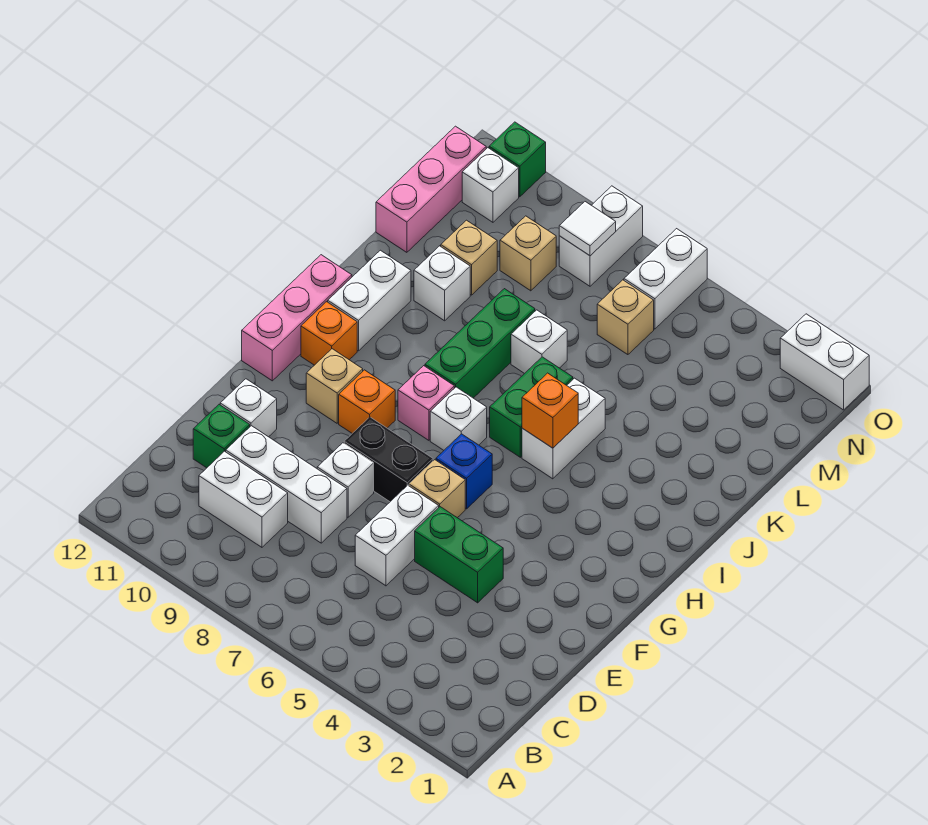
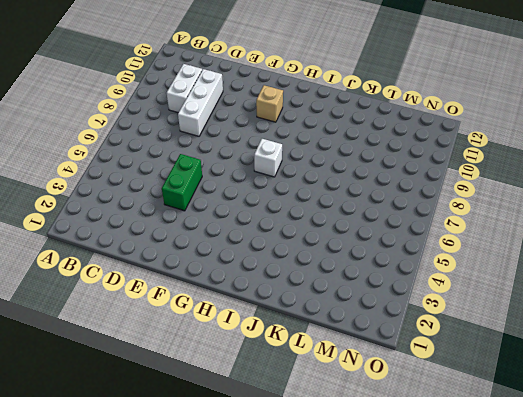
none -> white brick D6:E6 level 1
none -> green brick D11 level 1
none -> white brick E8 level 1
none -> white brick E11 level 1

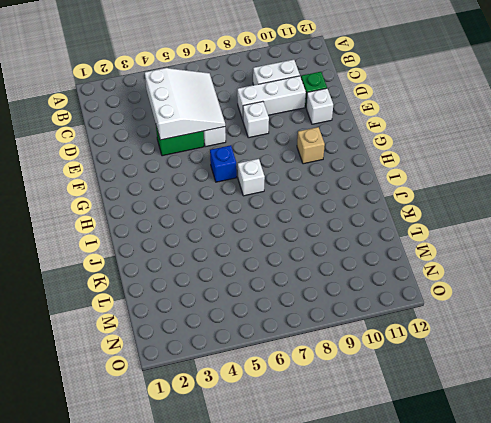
white slope C4:E6 level 2 top 4 -> none
none -> tan brick F6 level 1
none -> black brick F7:F8 level 1
none -> orange brick G9 level 1
none -> pink brick G12:I12 level 1

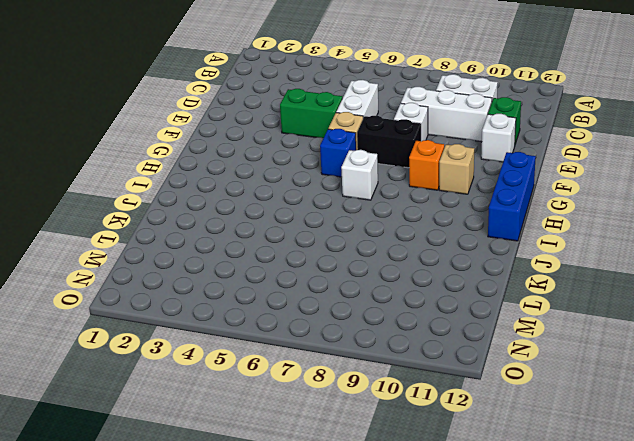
blue brick G12:I12 level 1 -> pink brick G12:I12 level 1
none -> pink brick H8 level 1
none -> orange brick H11 level 1
none -> white brick I5:J5 level 1
none -> green brick I6:J6 level 1

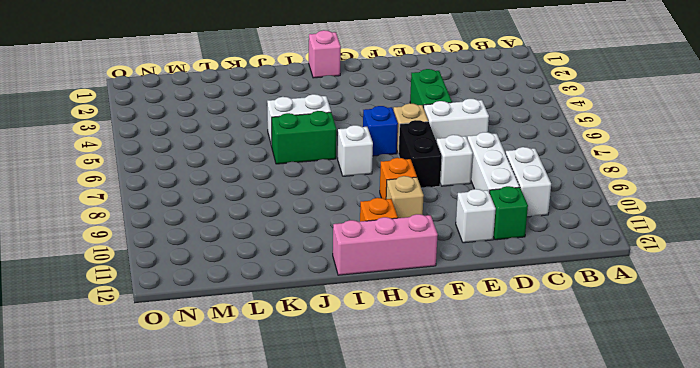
pink brick H1 level 1 -> pink brick H8 level 1
none -> green brick I8:K8 level 1
none -> white brick I11:J11 level 1
none -> white brick K7 level 1
none -> white brick K10 level 1

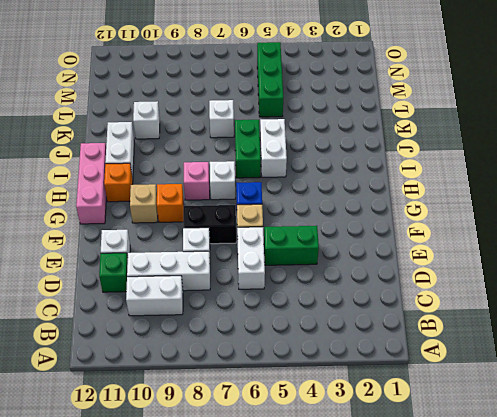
green brick L5:N5 level 1 -> green brick I8:K8 level 1
none -> tan brick L10 level 1
none -> pink brick L12:N12 level 1
none -> tan brick M6 level 1
none -> tan brick M9 level 1

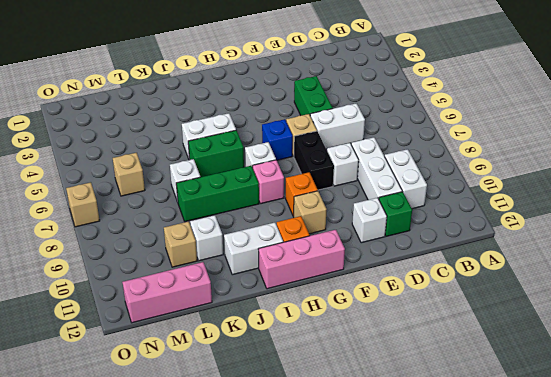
tan brick O7 level 1 -> tan brick M9 level 1
none -> white brick N6:O6 level 1
none -> white brick N8:O8 level 1
none -> white brick N11 level 1
none -> white brick O1:O2 level 1

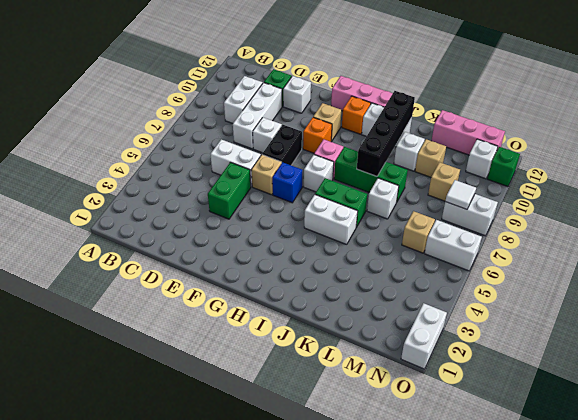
black brick J8:J11 level 2 -> none
none -> orange brick I5 level 2

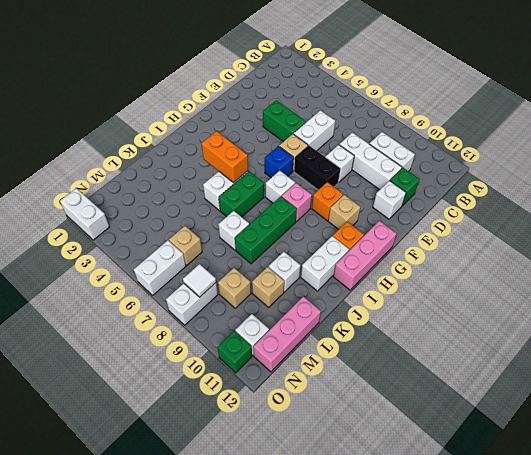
orange brick I4:I5 level 2 -> orange brick I5 level 2

